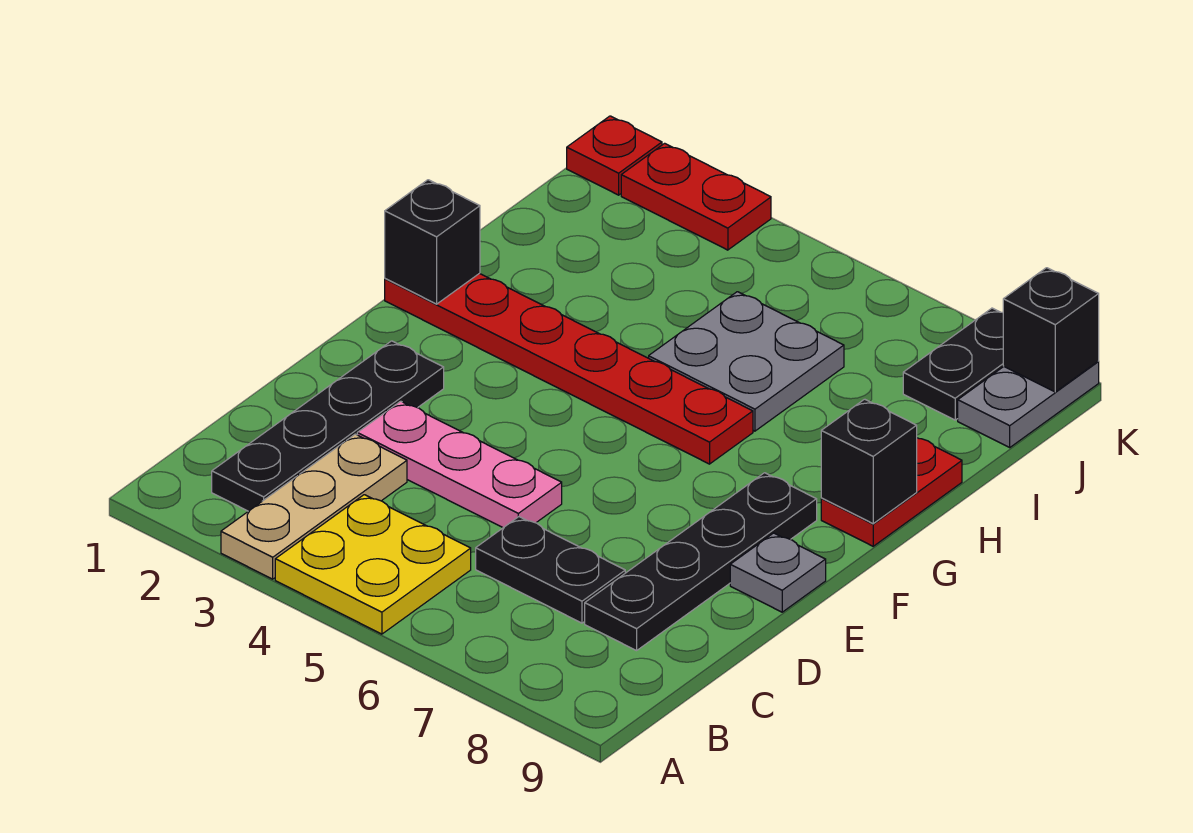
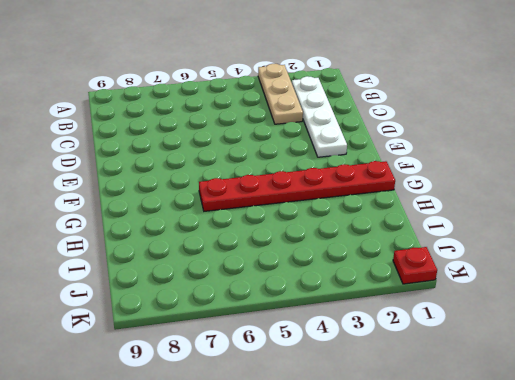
white plate B2:E2 level 1 -> black plate B2:E2 level 1
none -> yellow plate A4:B5 level 1
none -> black plate C6:C7 level 1
none -> black plate C8:F8 level 1

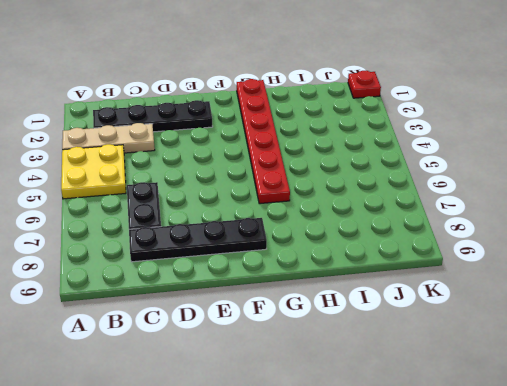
none -> pink plate D3:D5 level 1
none -> grey plate E9 level 1
none -> red plate G9:H9 level 1

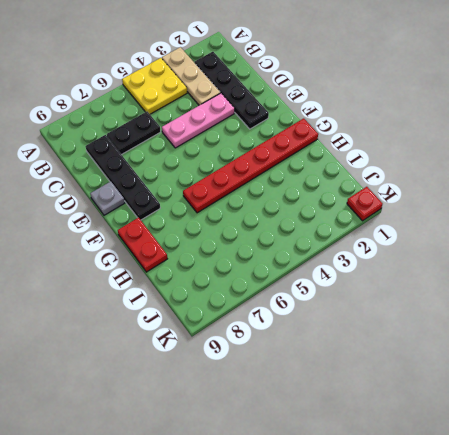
none -> grey plate H5:I6 level 1
none -> black plate J8:K8 level 1
none -> grey plate J9:K9 level 1

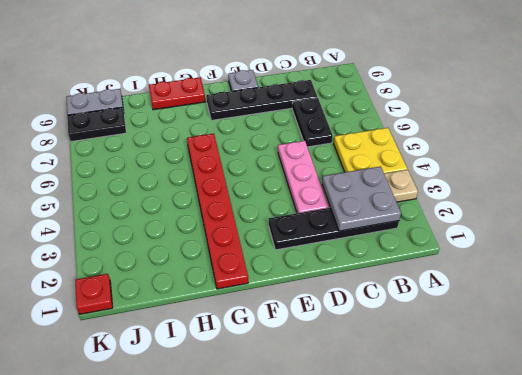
grey plate B2:C3 level 2 -> grey plate H5:I6 level 1
none -> red plate K2:K3 level 1
none -> black brick G1 level 2
none -> black brick G9 level 2

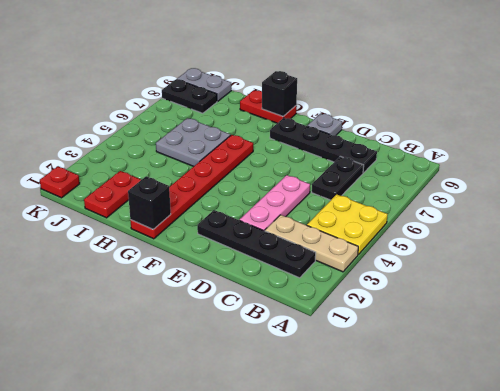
red plate I1:I2 level 1 -> red plate K2:K3 level 1
none -> black brick K9 level 2

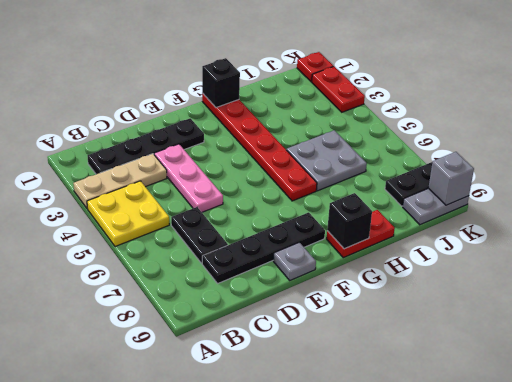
grey brick K9 level 2 -> black brick K9 level 2

